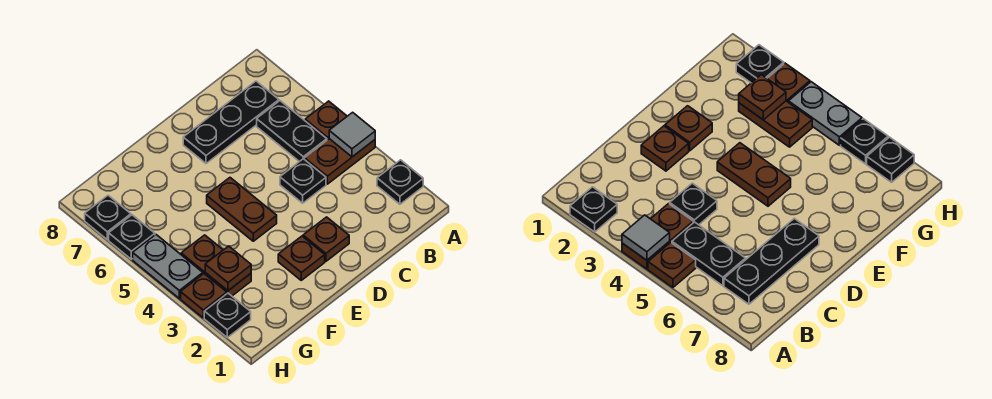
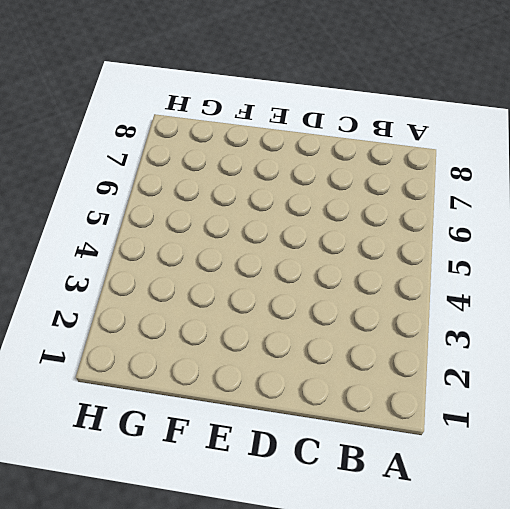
none -> black plate A2 level 1
none -> brown plate A4:B4 level 1
none -> brown plate A5 level 1

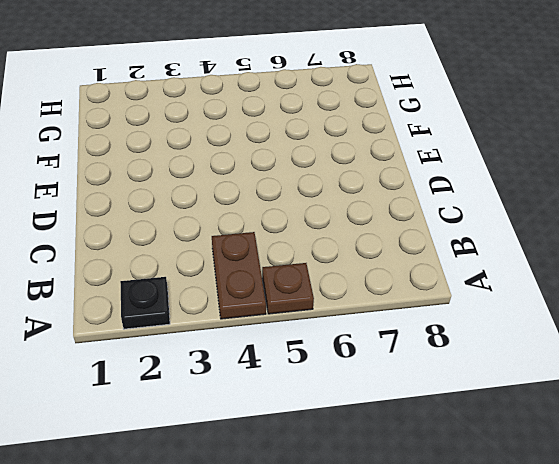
none -> black plate B5:B6 level 1
none -> black plate B7:D7 level 1
none -> black plate C4 level 1

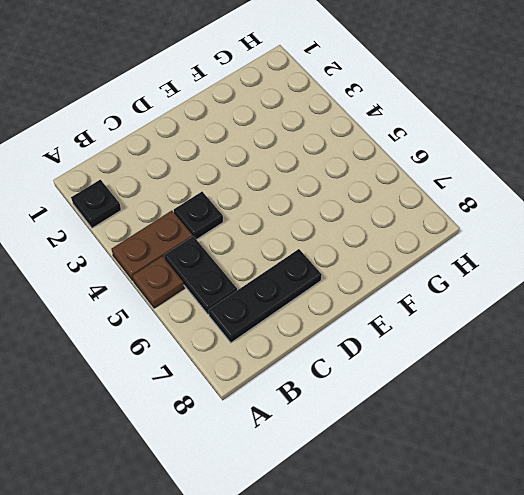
none -> brown plate D2 level 1
none -> brown plate E2 level 1
none -> brown plate E4:E5 level 1

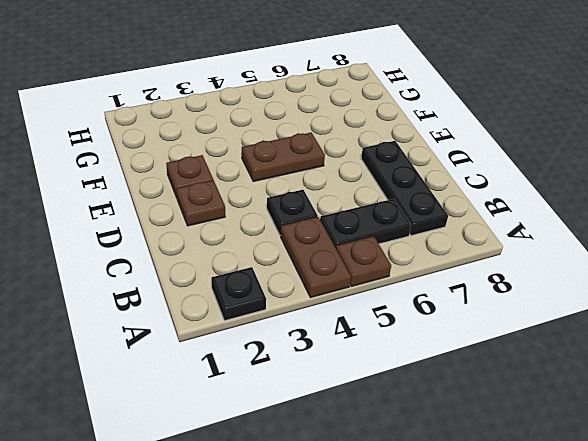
none -> brown plate G3:G4 level 1
none -> black plate H2 level 1
none -> brown plate H3 level 1

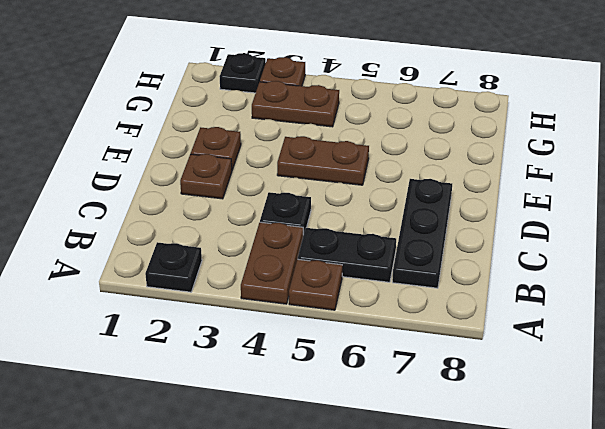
none -> grey plate H4:H5 level 1
none -> black plate H6 level 1
none -> black plate H7 level 1

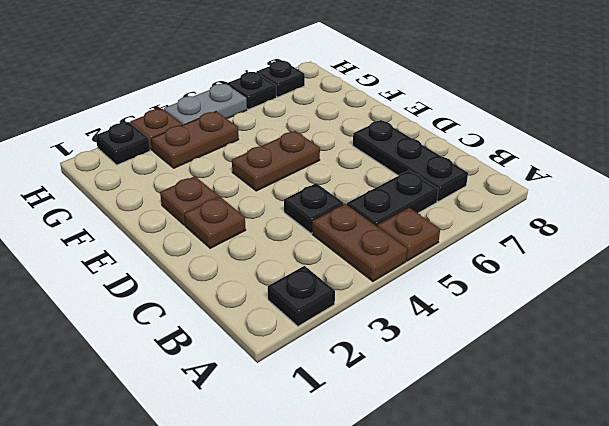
none -> grey tile A4 level 2
none -> brown plate G3 level 2

